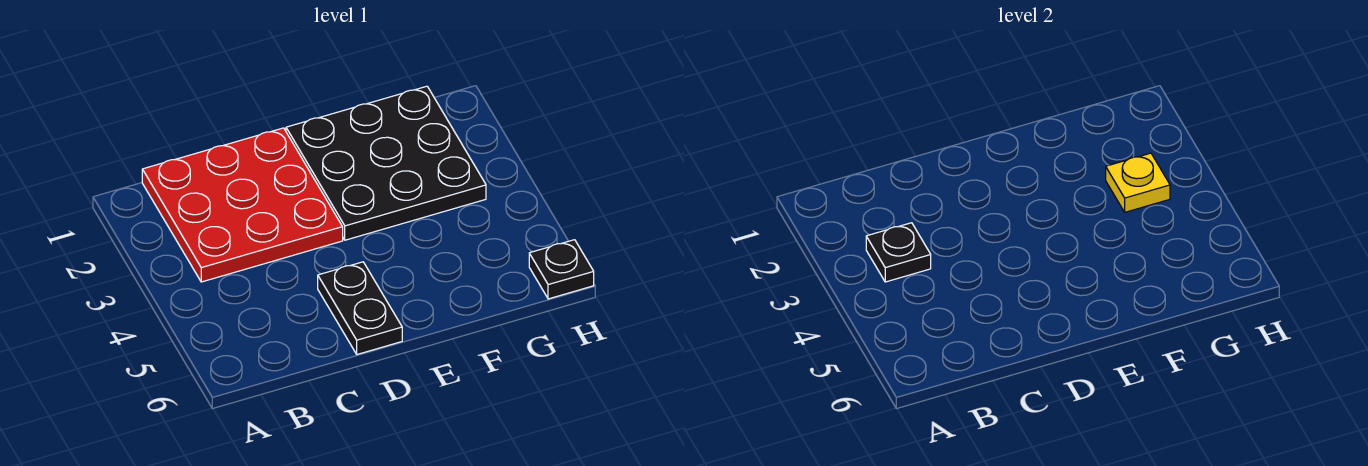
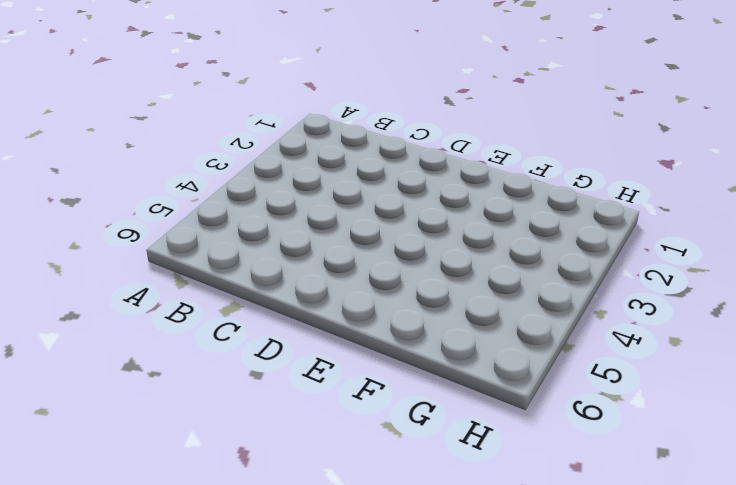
none -> red plate B1:D3 level 1
none -> black plate D5:D6 level 1

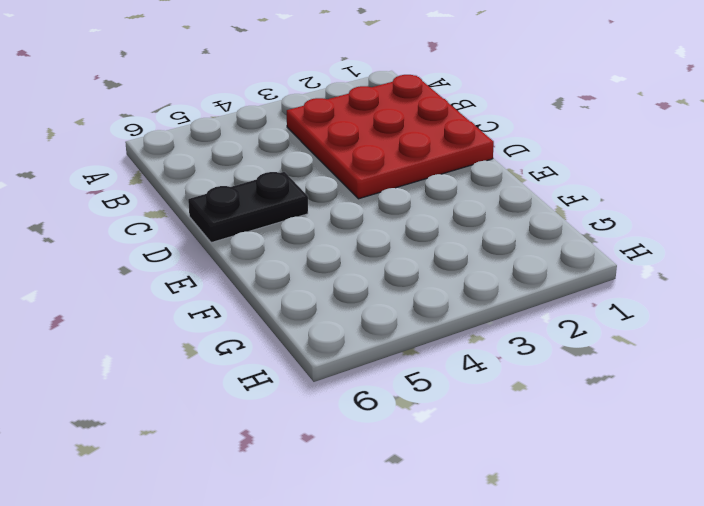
none -> black plate E1:G3 level 1
none -> black plate H6 level 1

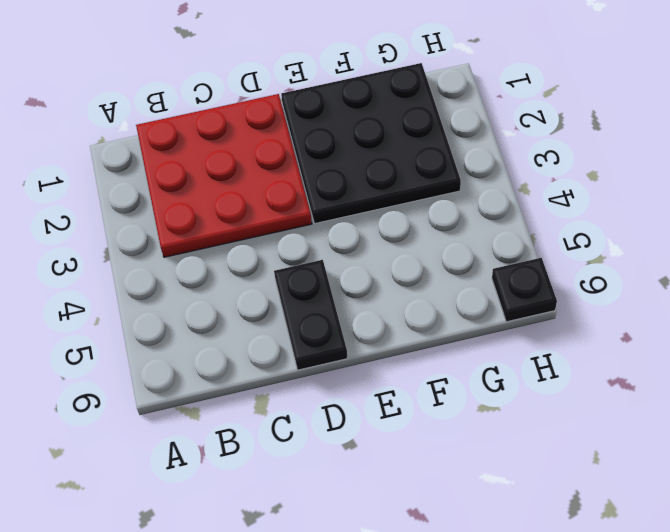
none -> black plate B3 level 2
none -> yellow plate G3 level 2

